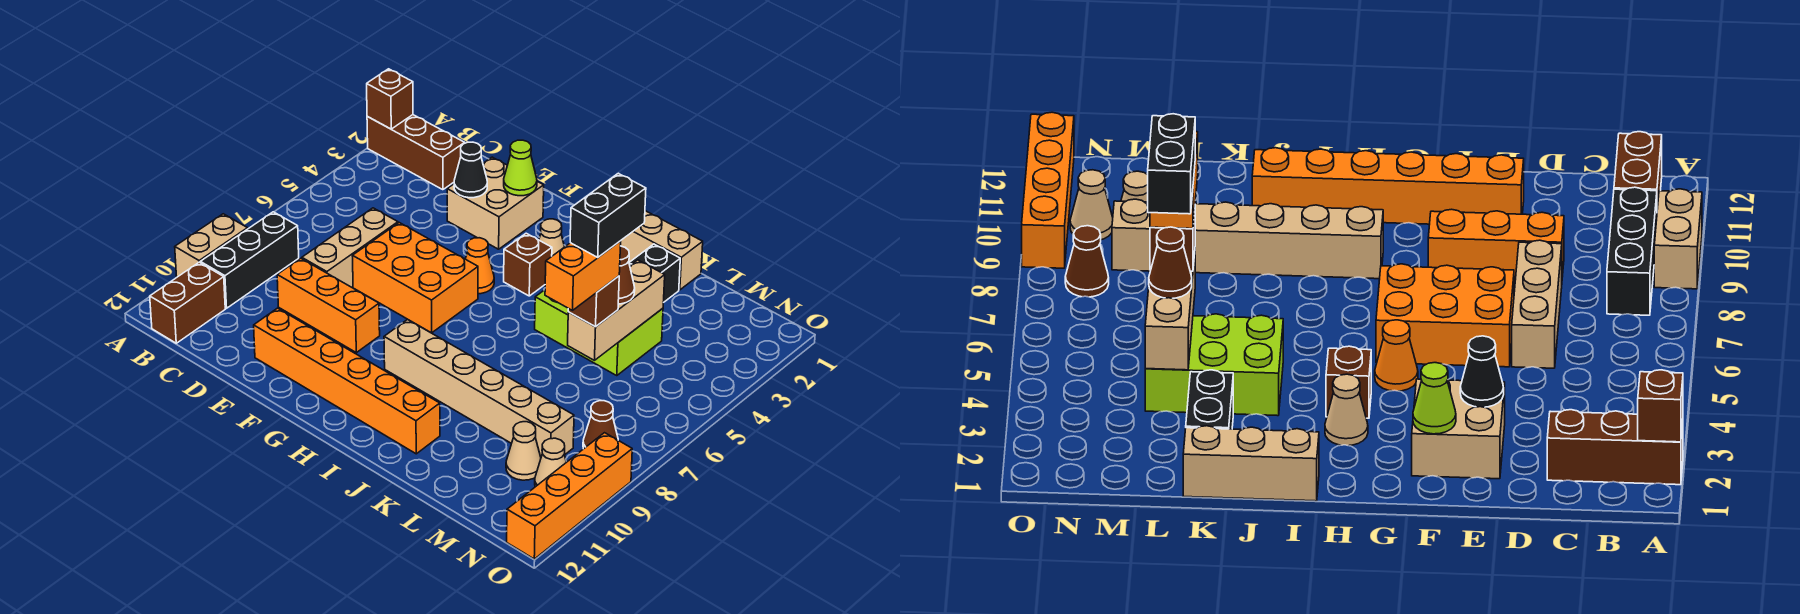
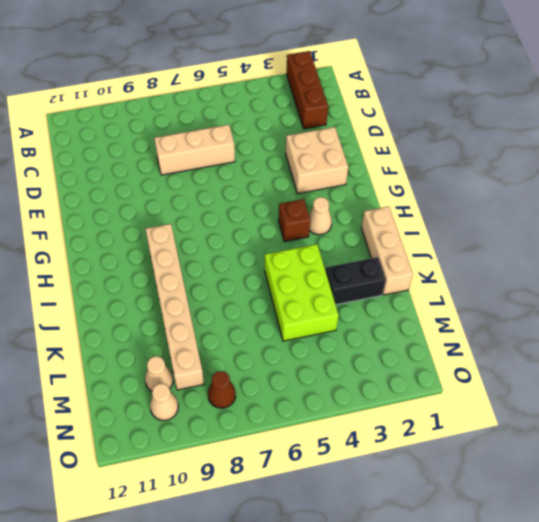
none -> tan brick A9:A10 level 1
none -> black brick B8:B10 level 1
none -> brown brick B11:B12 level 1

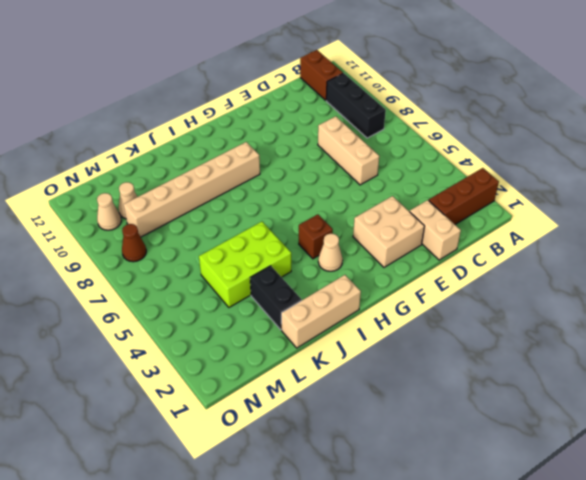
tan brick D1:D2 level 1 -> tan brick A9:A10 level 1
none -> orange brick D9:F9 level 1
none -> orange brick E6:G7 level 1
none -> orange brick E11:J11 level 1

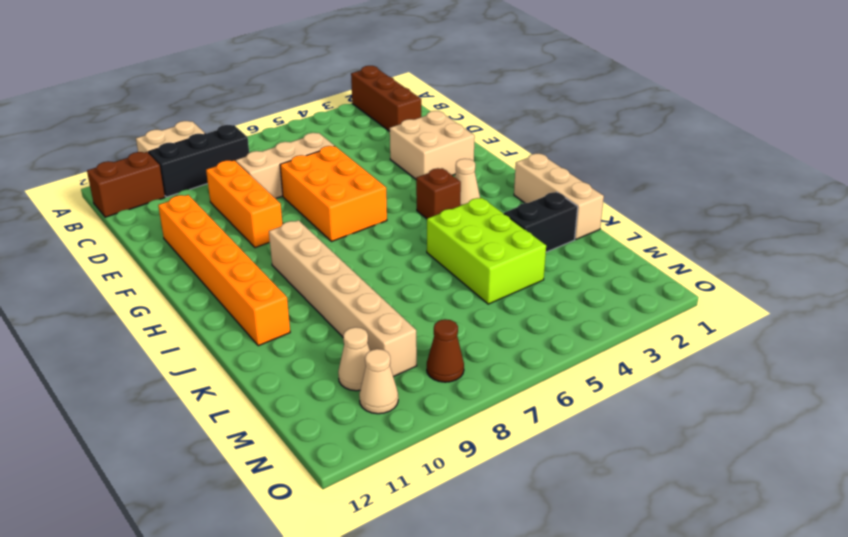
none -> orange cone G5 level 1
none -> orange brick O9:O12 level 1
none -> brown brick A2 level 2

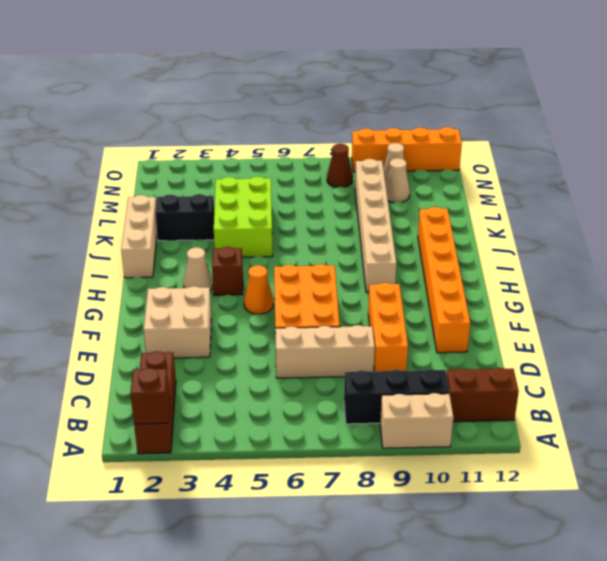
none -> black cone E3 level 2
none -> lime cone F2 level 2
none -> tan brick L4:L6 level 2

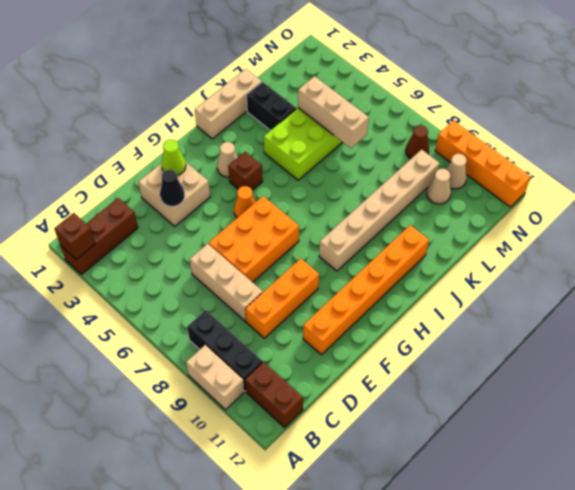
none -> brown cone L5 level 3
none -> brown brick L6 level 3
none -> orange brick L6:L7 level 4

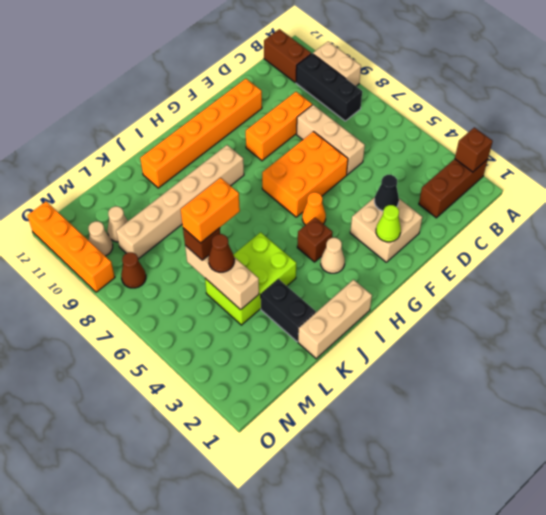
orange brick K6:L6 level 4 -> orange brick L6:L7 level 4
none -> black brick L5:L6 level 5

